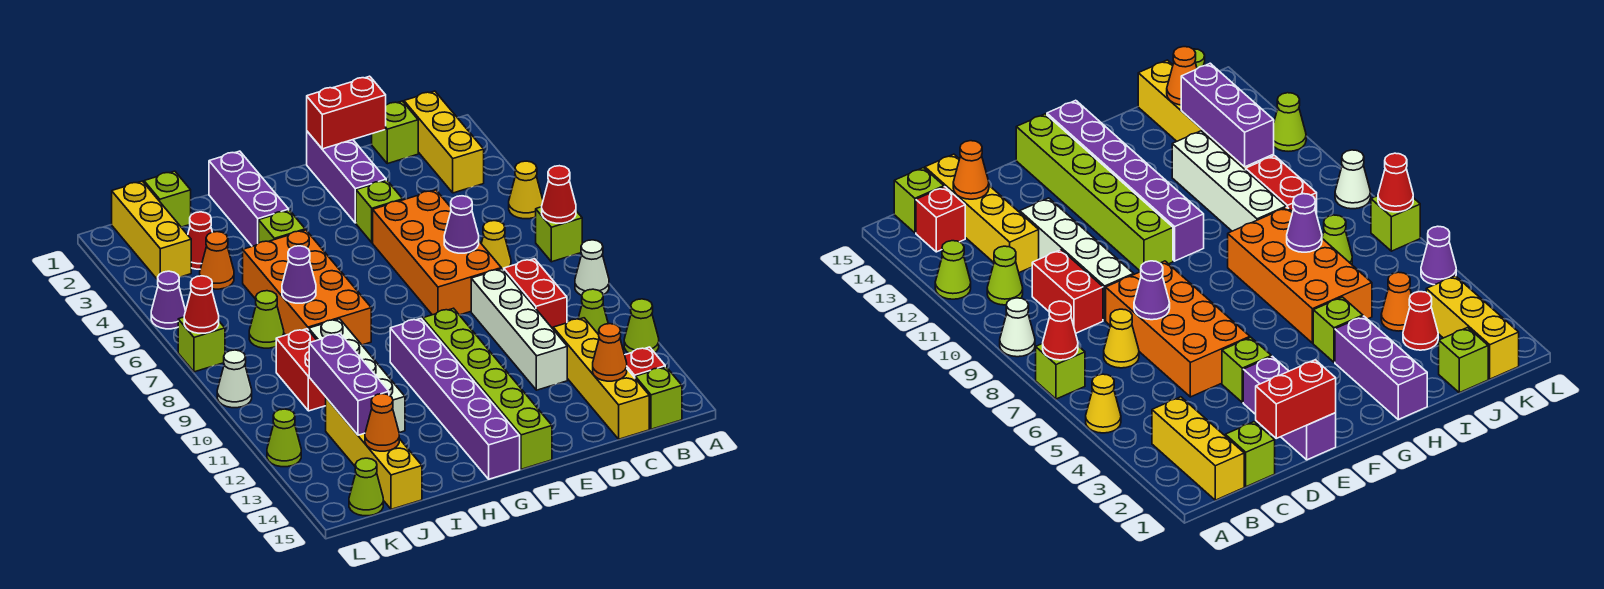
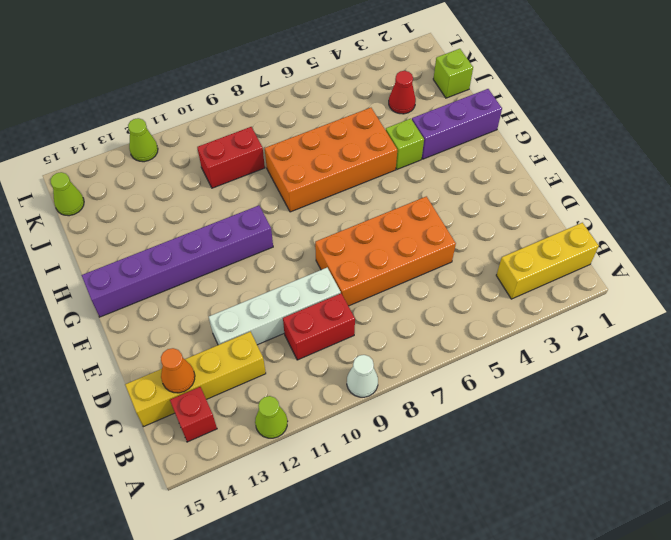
none -> yellow cone A5 level 1
none -> lime brick A7 level 1
none -> lime cone B11 level 1
none -> lime brick B15 level 1

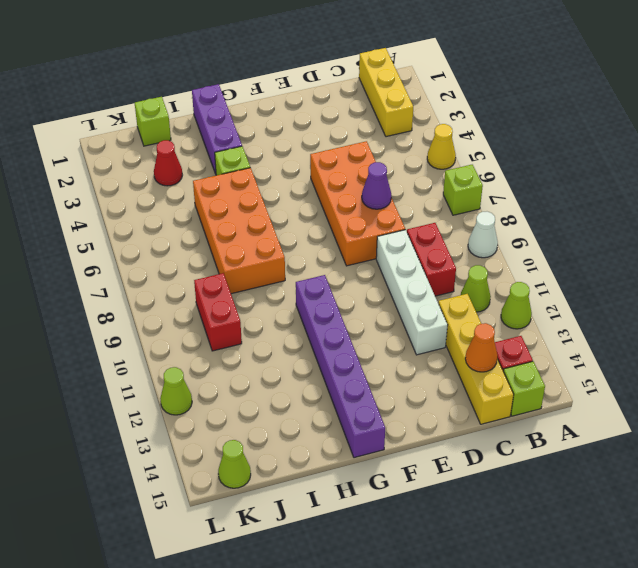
none -> lime brick C1 level 1
none -> yellow cone C7 level 1
none -> purple brick E1:E3 level 1
none -> lime brick E4 level 1

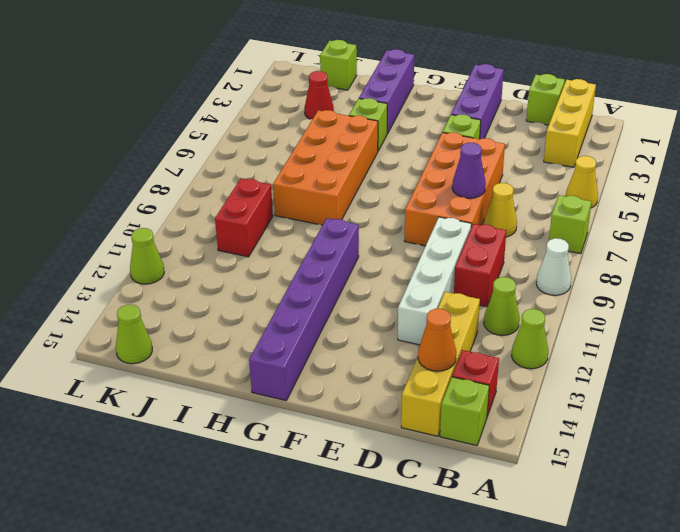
none -> lime brick F10:F15 level 1
none -> white brick I9:I12 level 1
none -> orange cone J4 level 1
none -> lime cone J7 level 1

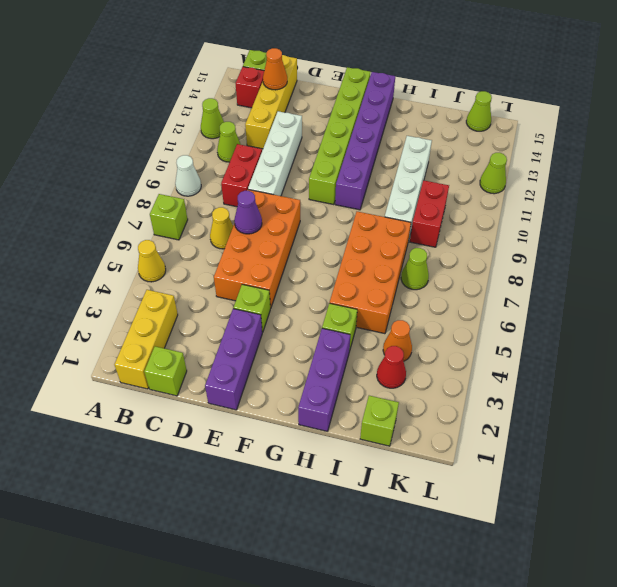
none -> yellow brick J12:J15 level 1
none -> yellow brick K1:K3 level 1
none -> purple cone L5 level 1
none -> lime brick L7 level 1

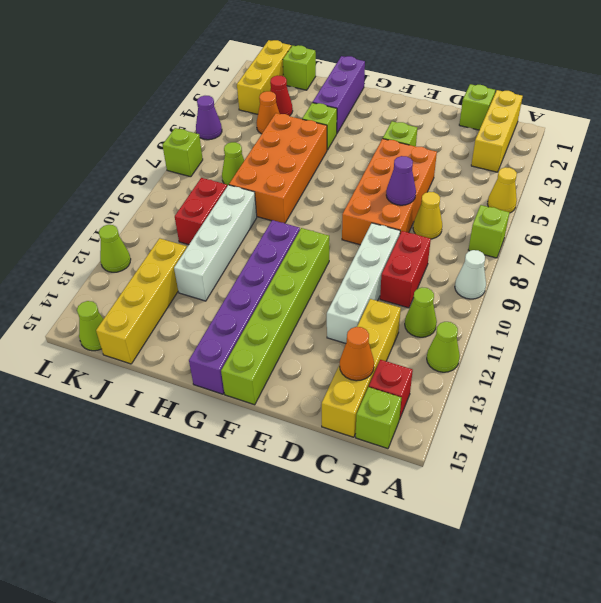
none -> purple brick E1:E3 level 1
none -> white cone L9 level 1
none -> red cone A7 level 2
none -> red brick D1:E1 level 2

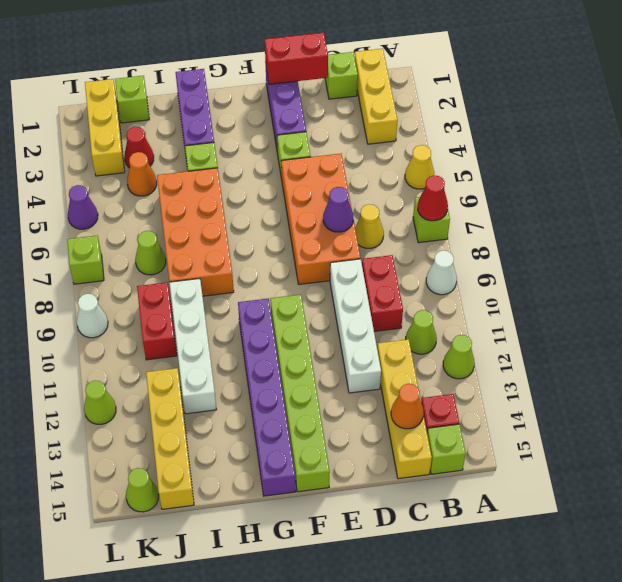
none -> purple cone I7 level 2
none -> purple brick J11:J13 level 2
none -> orange cone J14 level 2
none -> red cone L7 level 2

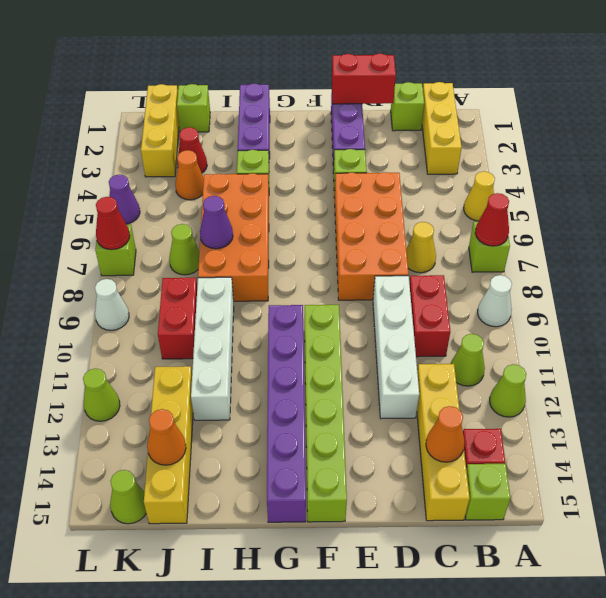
none -> purple cone D7 level 2
none -> purple brick J11:J13 level 2

